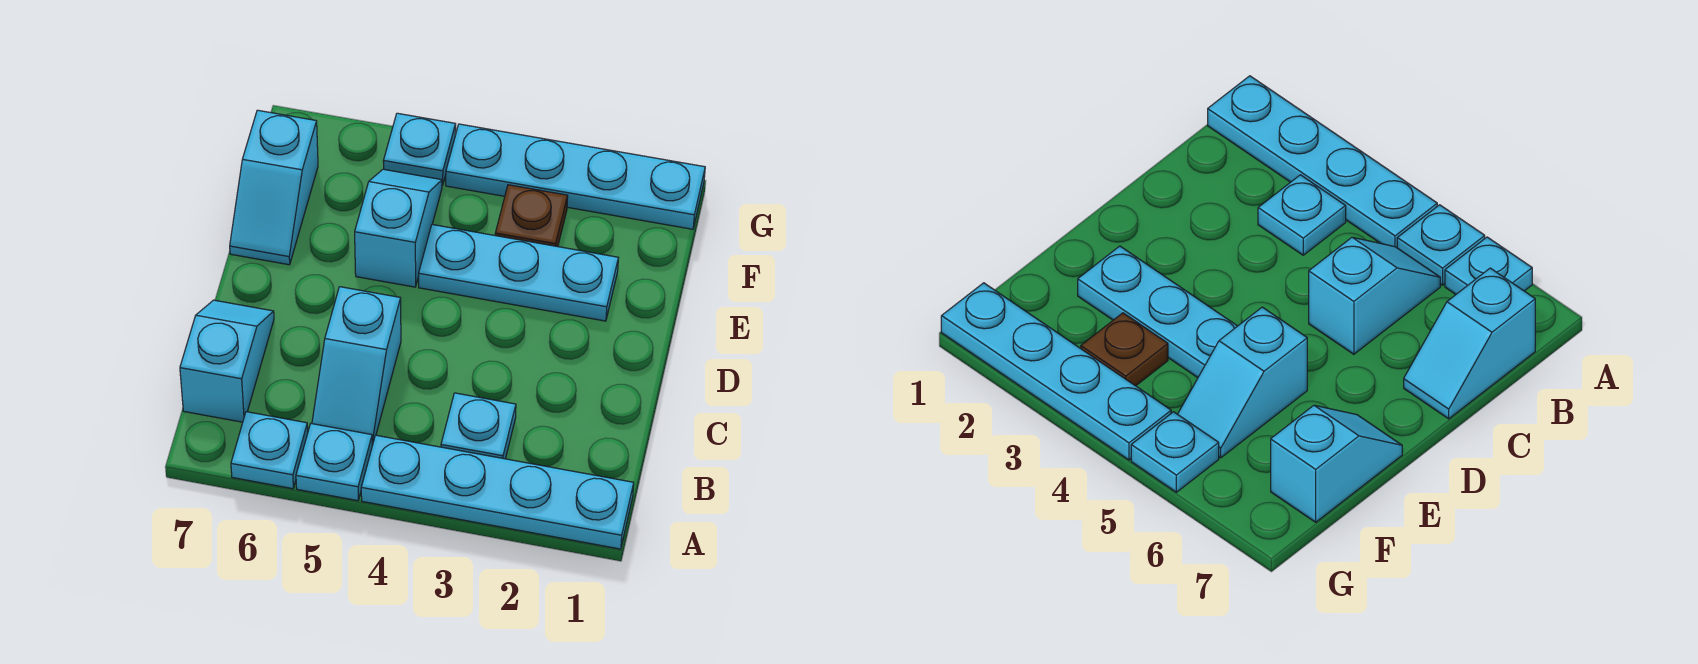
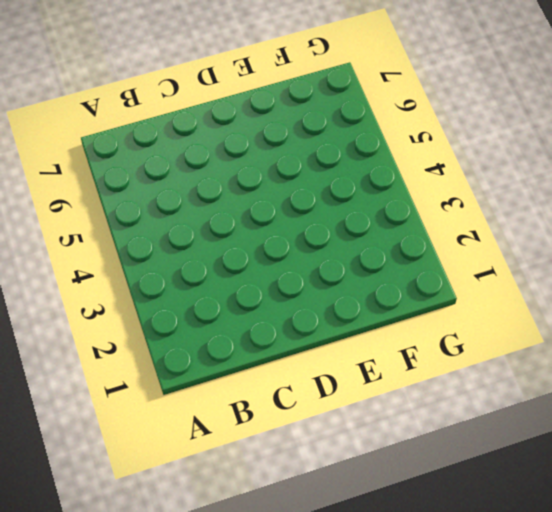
none -> cyan plate A1:A4 level 1
none -> cyan plate A5 level 1
none -> cyan plate A6 level 1

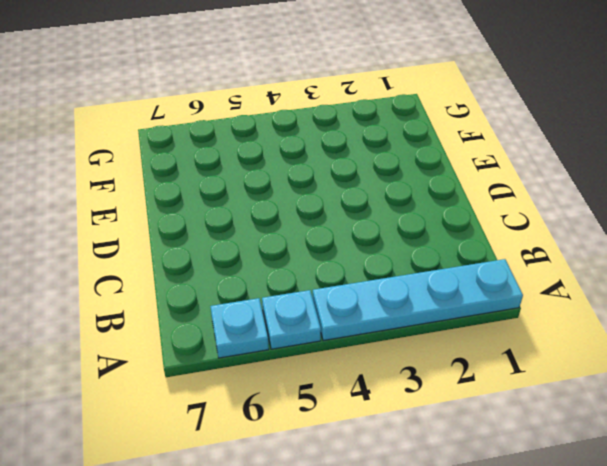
none -> cyan plate B3 level 1
none -> cyan slope B5:C5 level 1 top C
none -> cyan slope B7:C7 level 1 top B

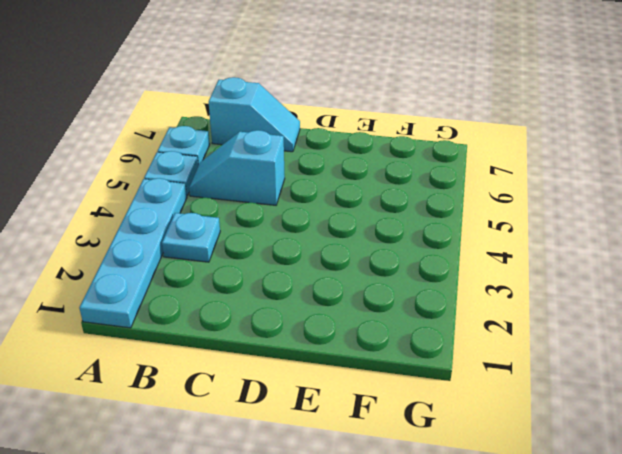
none -> cyan plate E2:E4 level 1
none -> cyan slope E5:F5 level 1 top E
none -> cyan slope E7:F7 level 1 top F

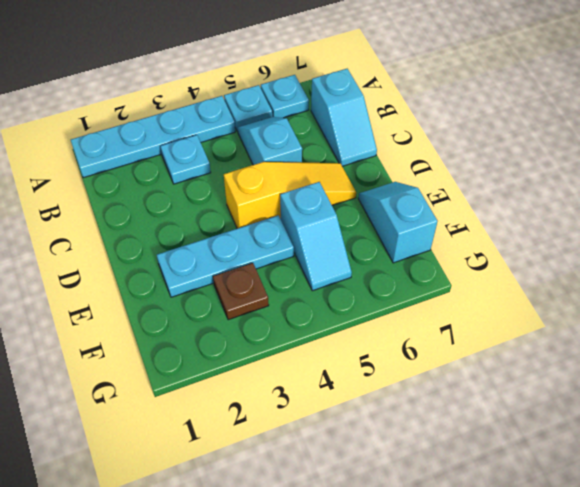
yellow slope D4:D6 level 1 top 4 -> none
none -> cyan plate G1:G4 level 1
none -> cyan plate G5 level 1

